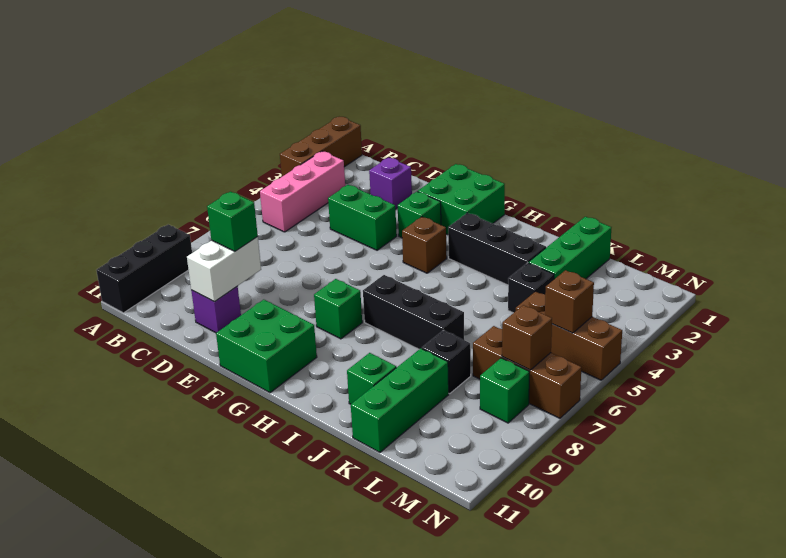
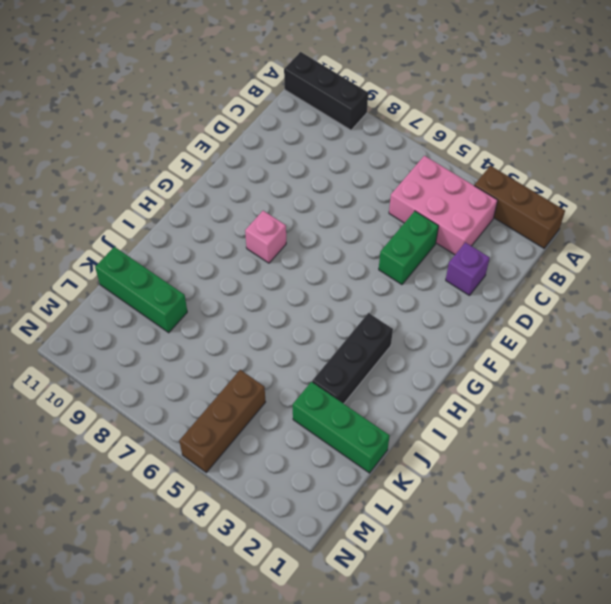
pink brick B3:C5 level 1 -> pink brick B3:B5 level 1
pink brick G8 level 1 -> green brick G8 level 1
none -> purple brick D10 level 1
none -> green brick F1:G2 level 1
none -> green brick F3 level 1

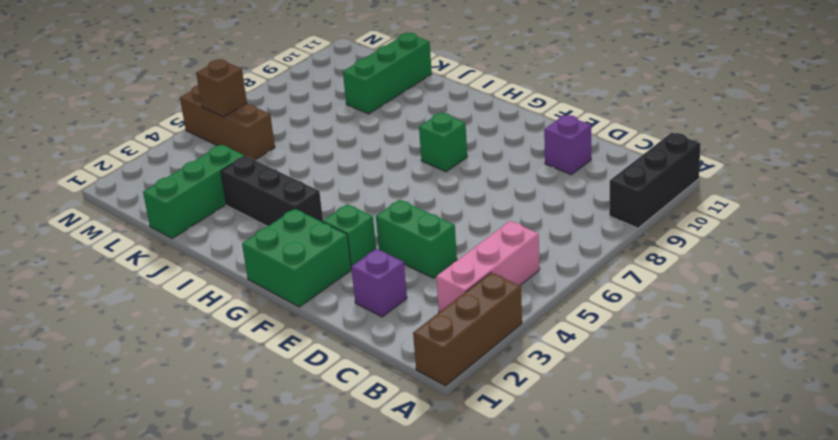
none -> green brick F10:G11 level 1
none -> brown brick G4 level 1
none -> black brick H7:J7 level 1

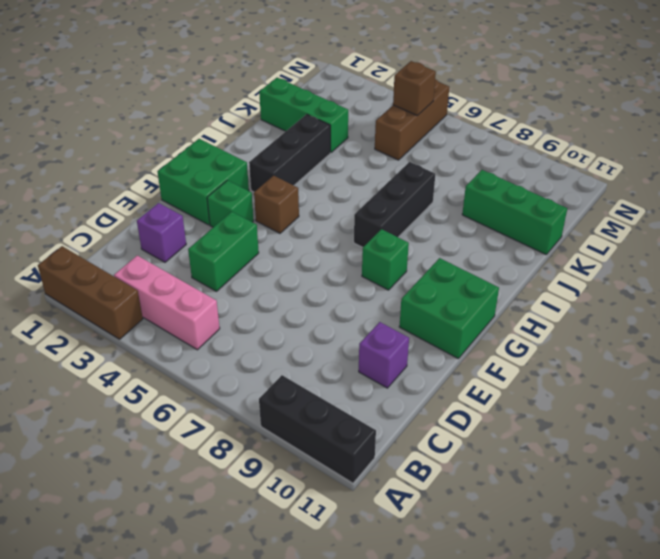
none -> green brick J10 level 1
none -> black brick K4 level 1
none -> black brick K8 level 1

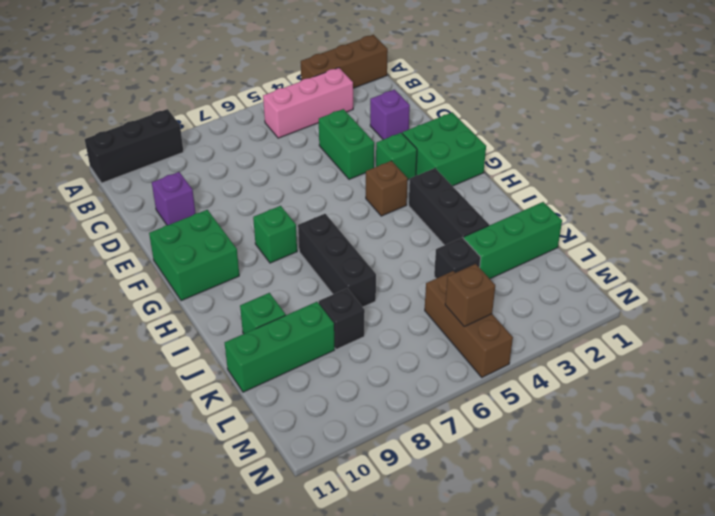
none -> brown brick L7:N7 level 1
none -> green brick M8 level 1
none -> white brick D9:D10 level 2

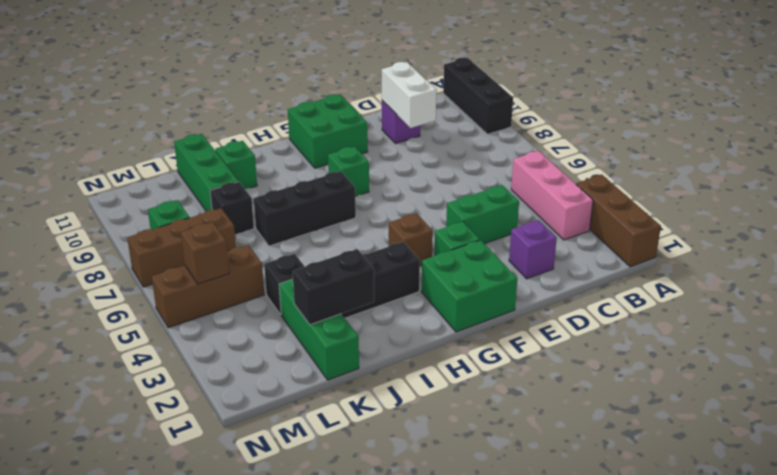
black brick J2:K2 level 2 -> none
none -> brown brick M7 level 2
none -> green brick D9 level 3

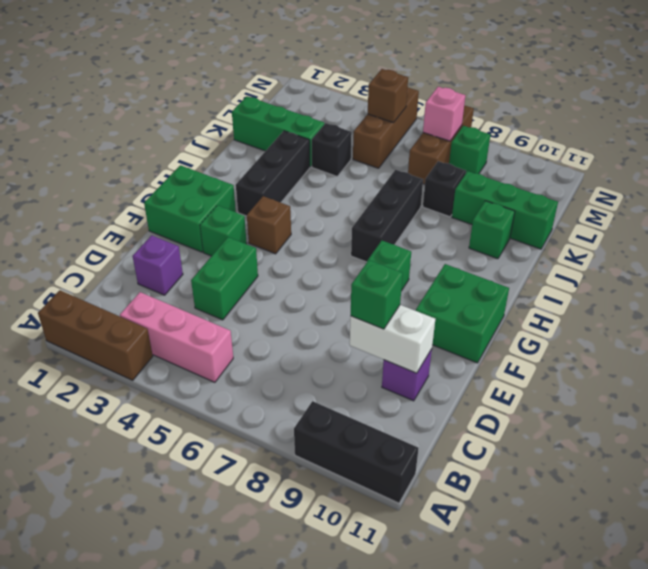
pink brick M7 level 2 -> brown brick M7 level 2

